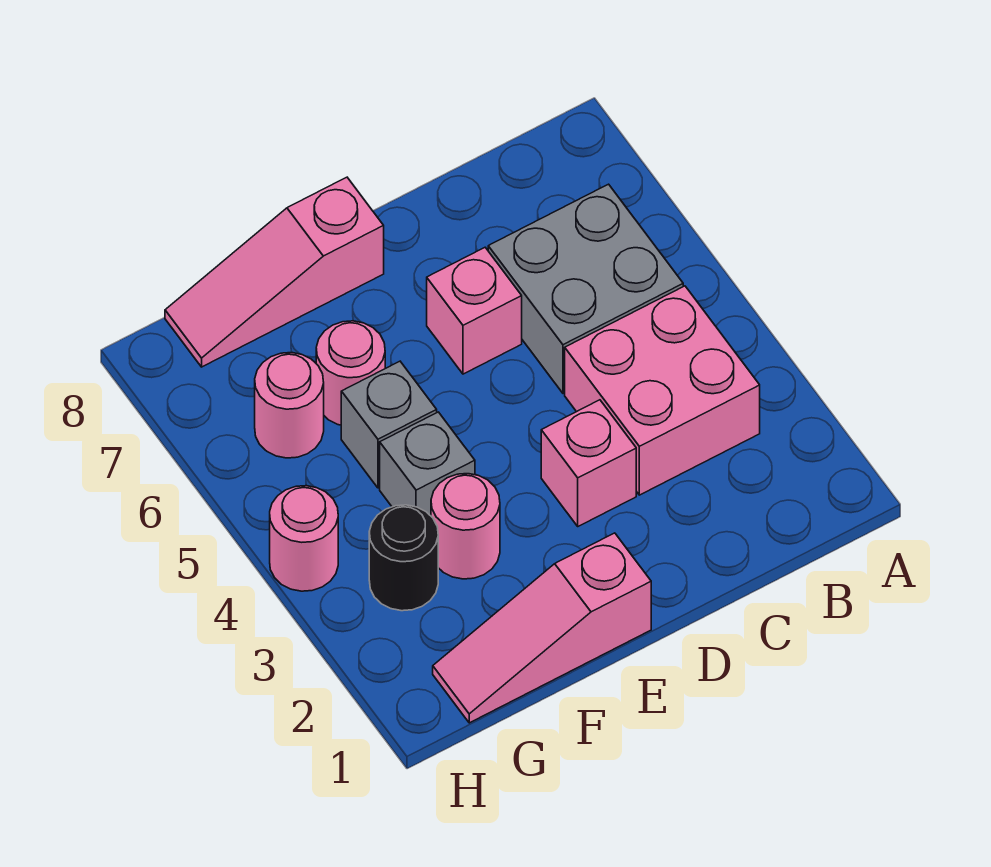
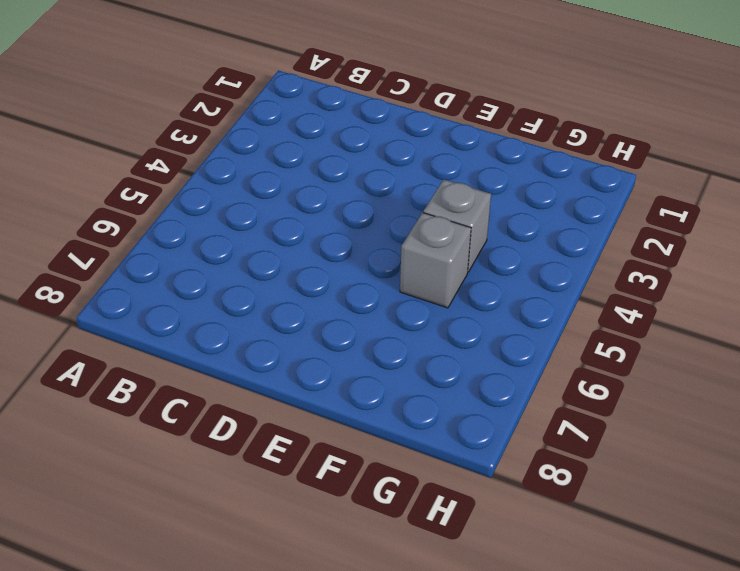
none -> pink brick B3:C4 level 1
none -> grey brick B5:C6 level 1
none -> pink brick D3 level 1

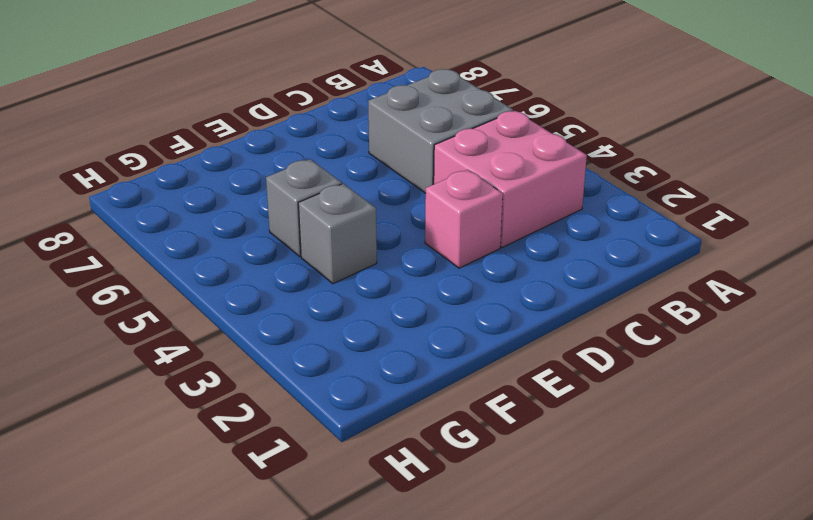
none -> pink brick D6 level 1
none -> pink slope E1:G1 level 1 top E
none -> pink slope E8:G8 level 1 top E

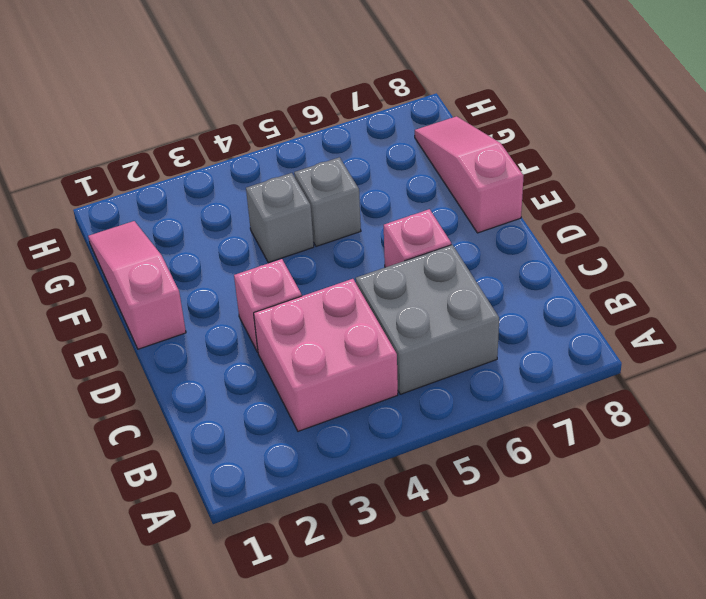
none -> pink round brick F3 level 1
none -> pink round brick F6 level 1
none -> black round brick G3 level 1

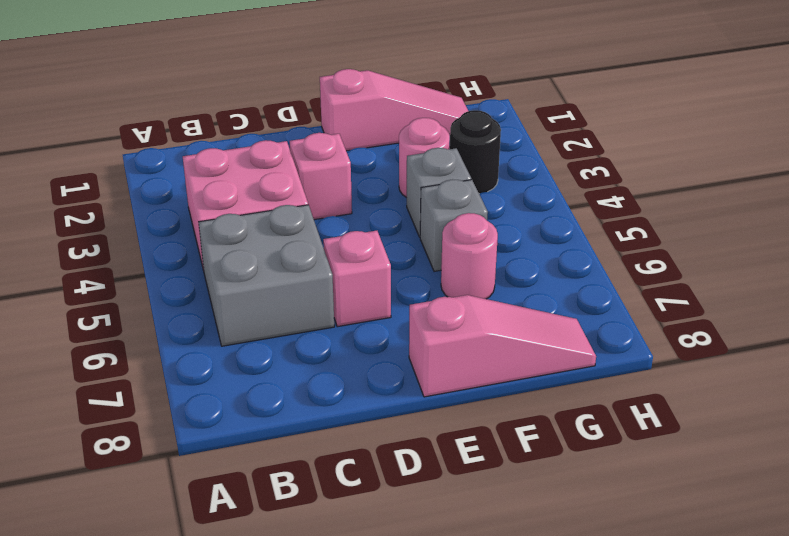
none -> pink round brick G6 level 1
none -> pink round brick H4 level 1

